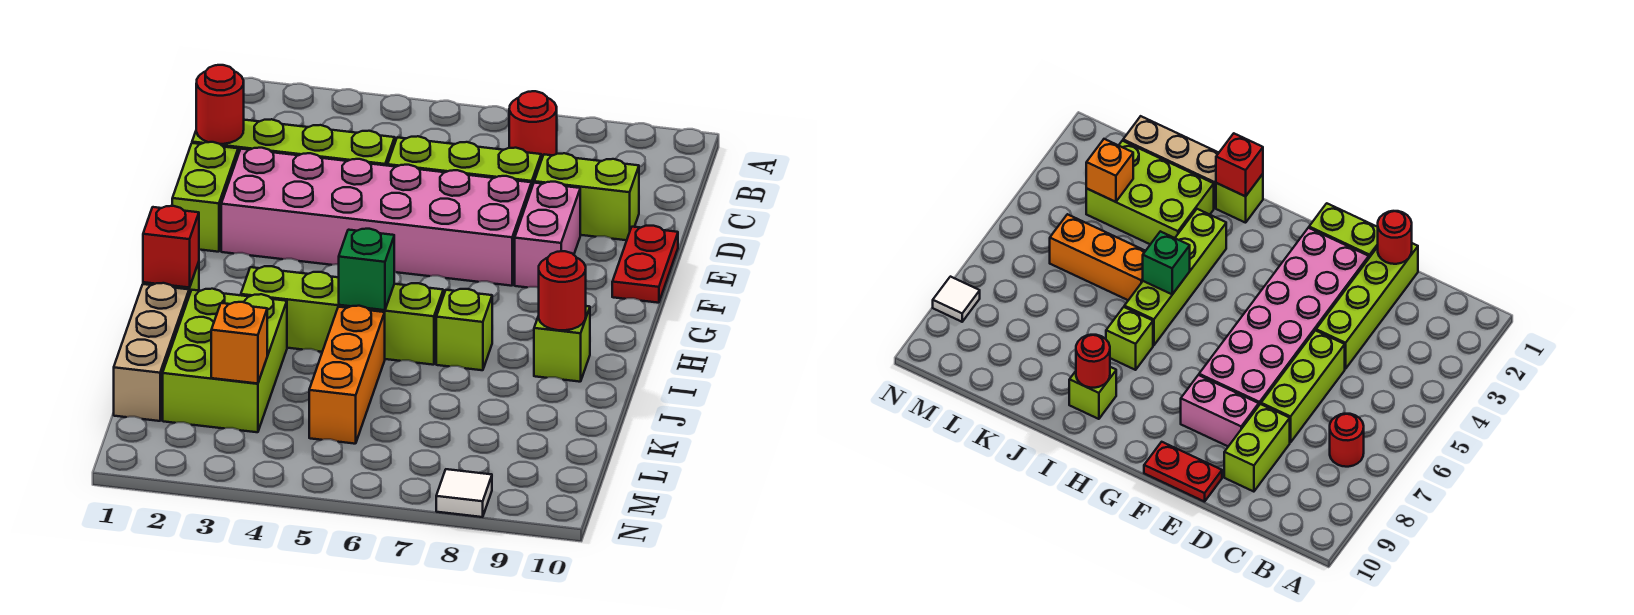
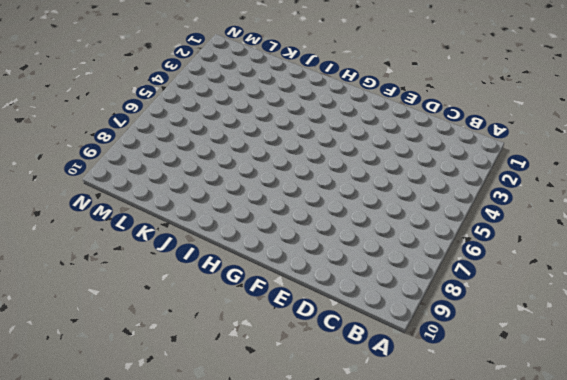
none -> red round brick B7 level 1
none -> lime brick D1:D4 level 1
none -> lime brick D5:D7 level 1

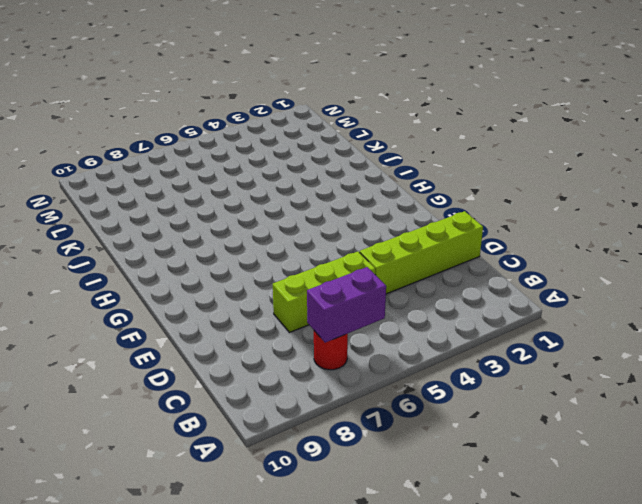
purple brick B6:B7 level 2 -> none
none -> lime brick D8:D9 level 1
none -> lime brick E1:F1 level 1
none -> pink brick E2:F7 level 1

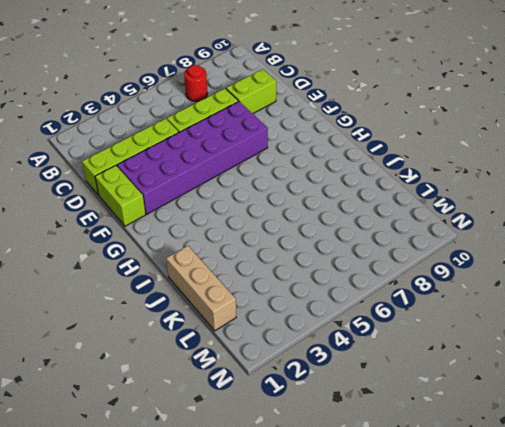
purple brick E2:F7 level 1 -> pink brick E2:F7 level 1
none -> pink brick E8:F8 level 1
none -> red plate E10:F10 level 1
none -> lime brick I1 level 1

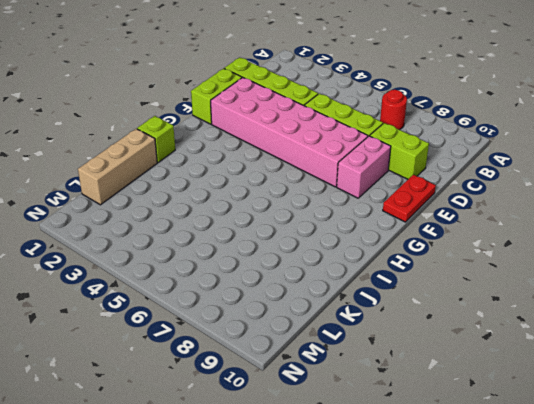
none -> lime brick I3:I6 level 1
none -> lime brick I7 level 1
none -> lime brick I9 level 1

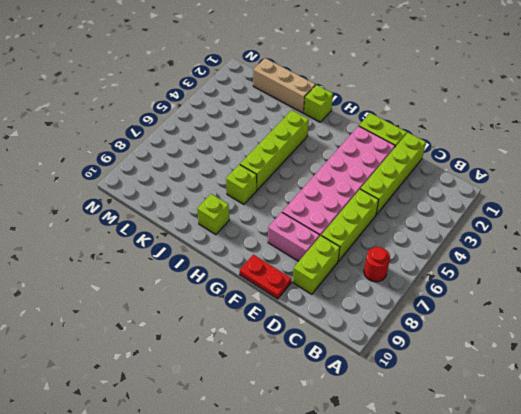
none -> lime brick J2:L3 level 1
none -> orange brick J5:L5 level 1
none -> white tile N8 level 1

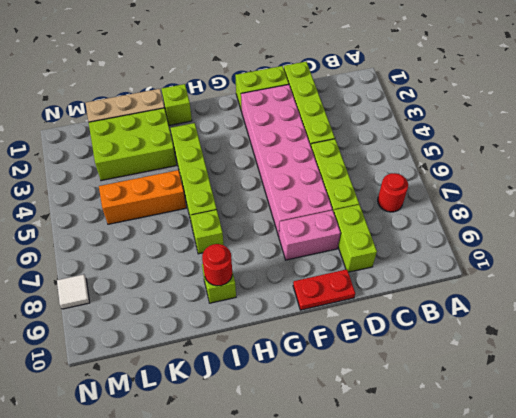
none -> red round brick D1 level 2
none -> red brick I1 level 2
none -> green brick I5 level 2

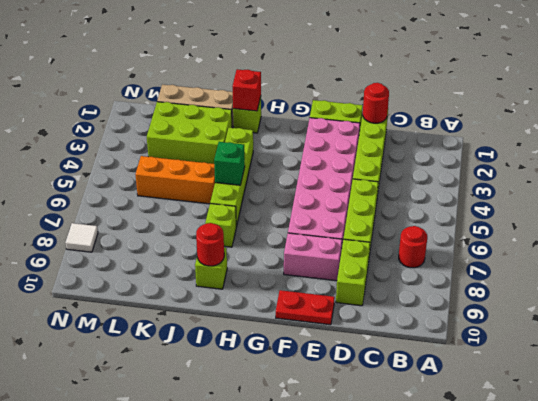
none -> orange brick L3 level 2

